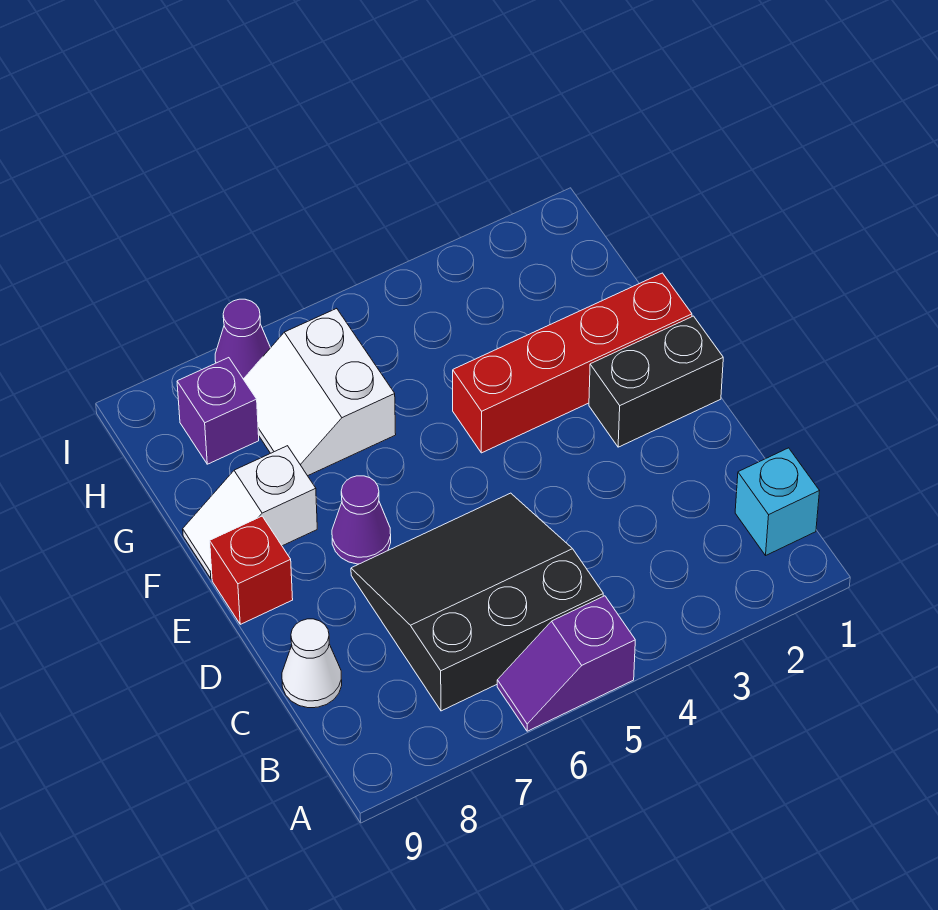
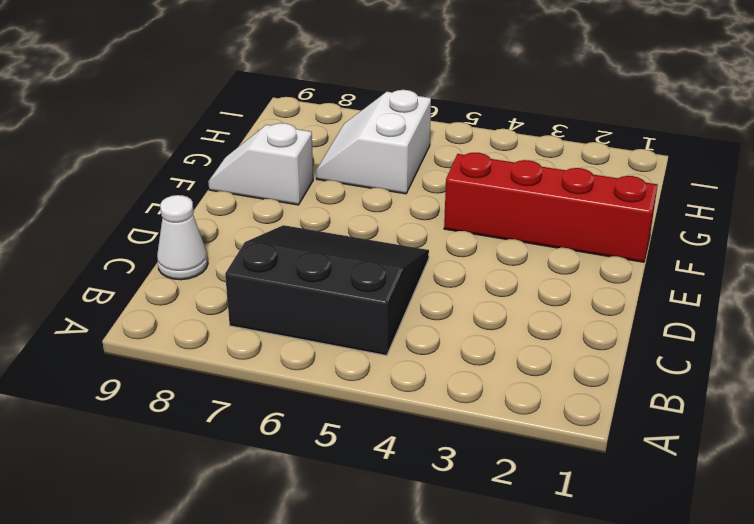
none -> purple slope A5:A6 level 1 top 5
none -> cyan brick B1 level 1
none -> black brick E1:E2 level 1

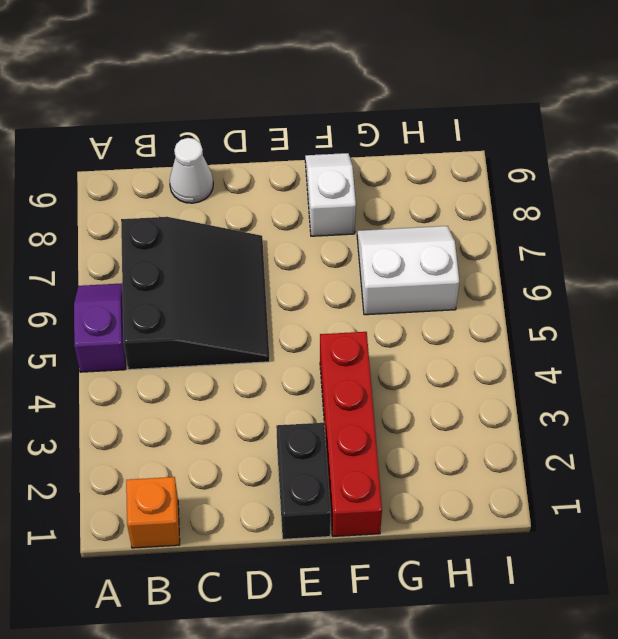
orange brick B1 level 1 -> cyan brick B1 level 1
none -> purple cone E7 level 1
none -> red brick E9 level 1
none -> purple brick H8 level 1

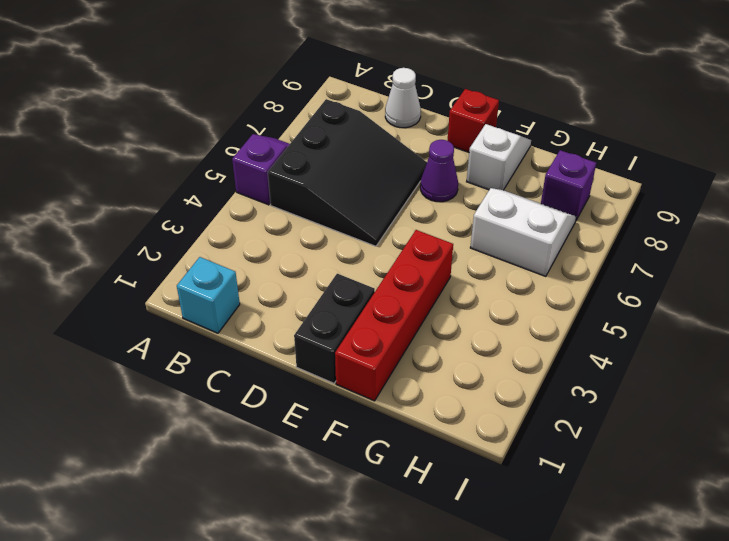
none -> purple cone I7 level 1

